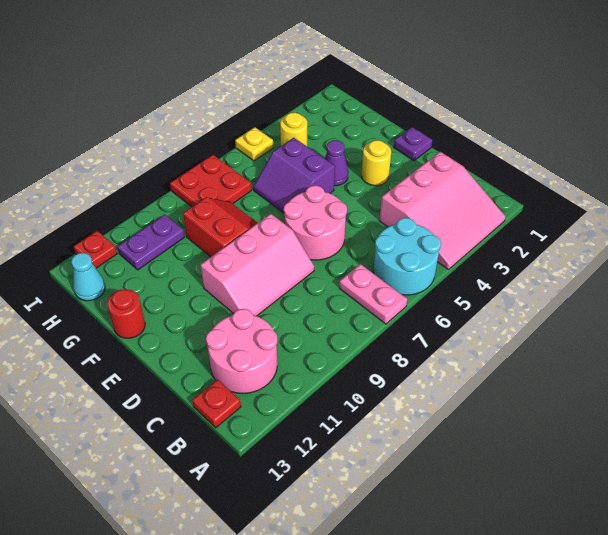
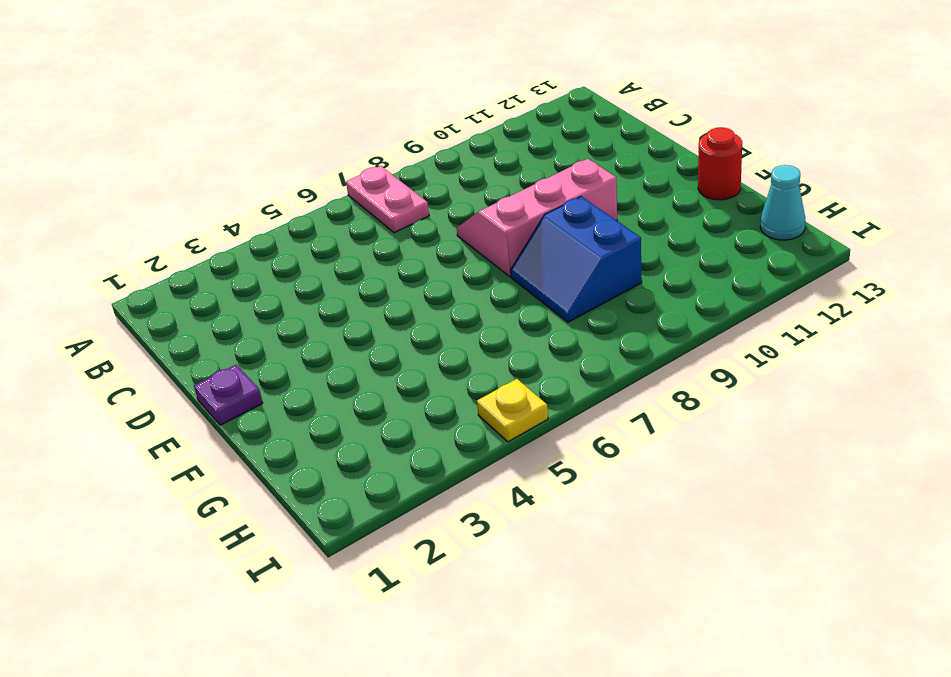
blue slope F8:G9 level 1 top 9 -> red slope F8:G9 level 1 top 9
none -> pink slope A2:C4 level 1 top C
none -> cyan round brick A5:B6 level 1
none -> pink round brick B11:C12 level 1

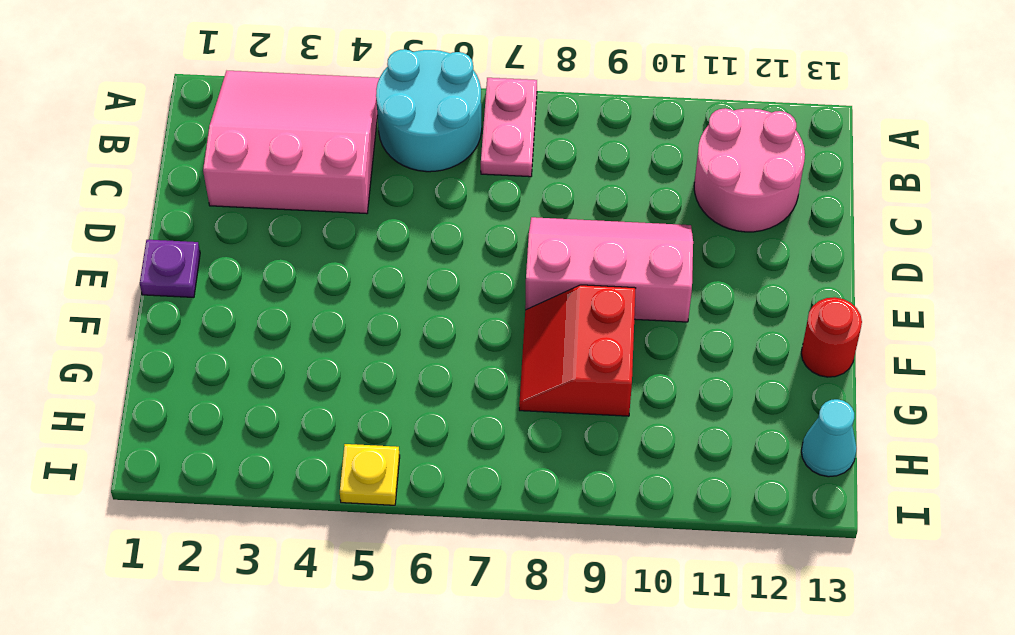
none -> red plate B13 level 1
none -> pink round brick D6:E7 level 1
none -> yellow round brick E3 level 1

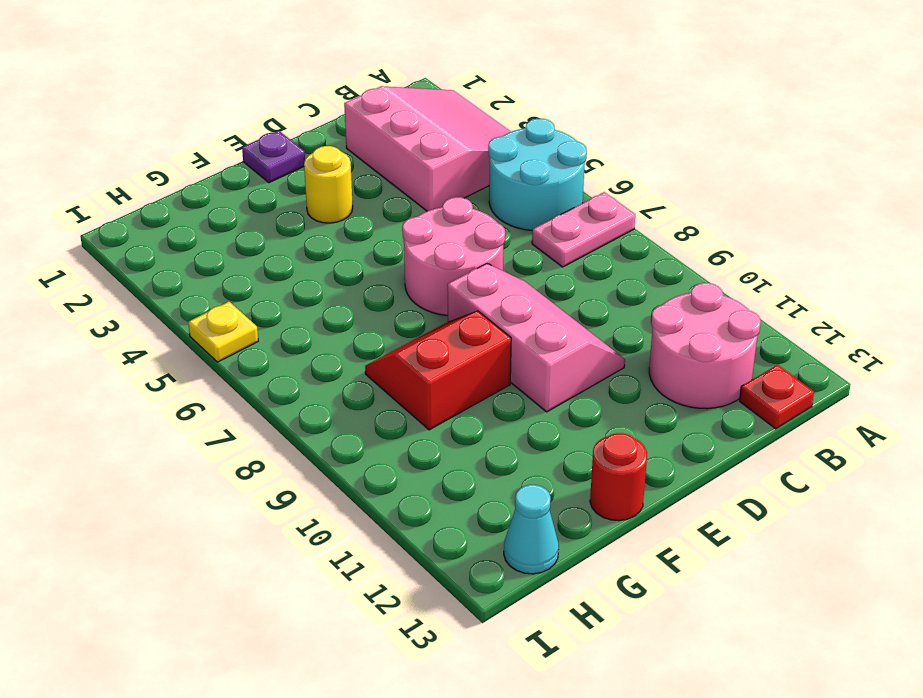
none -> purple cone F4 level 1
none -> purple slope F5:G6 level 1 top 5
none -> yellow round brick H4 level 1

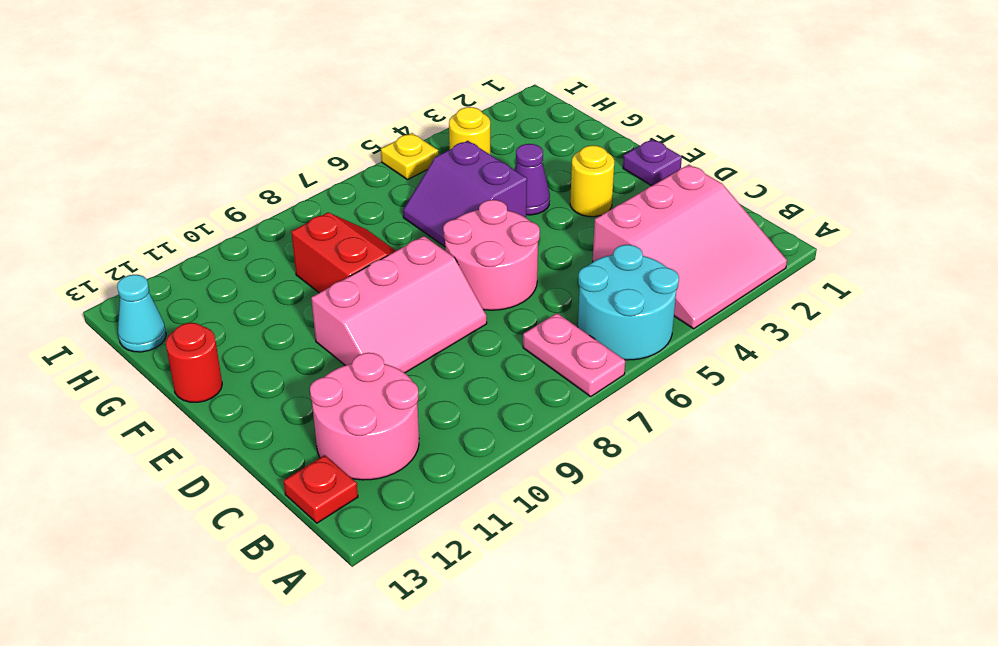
none -> red plate H7:I8 level 1
none -> purple plate H10:H11 level 1
none -> red plate I12 level 1

